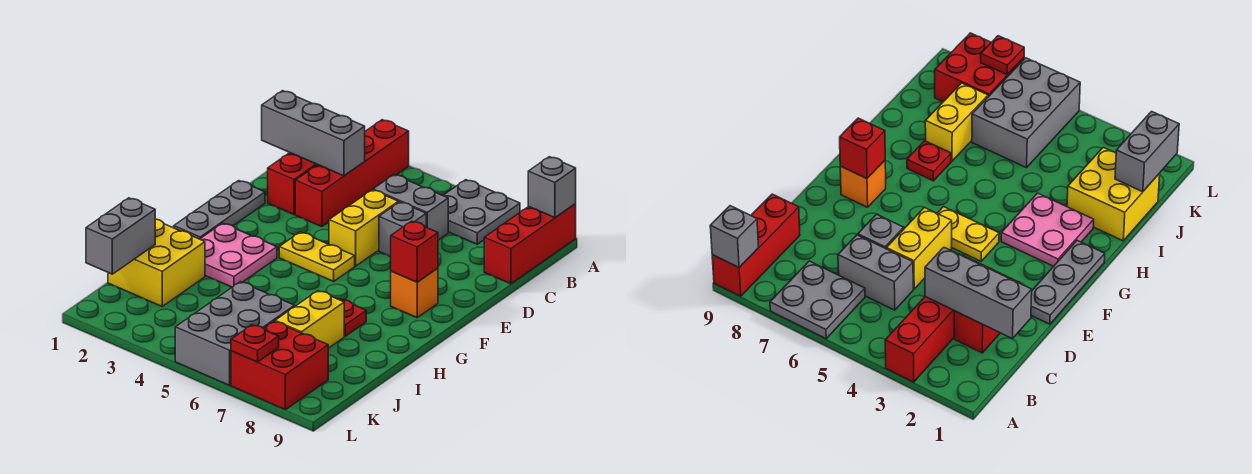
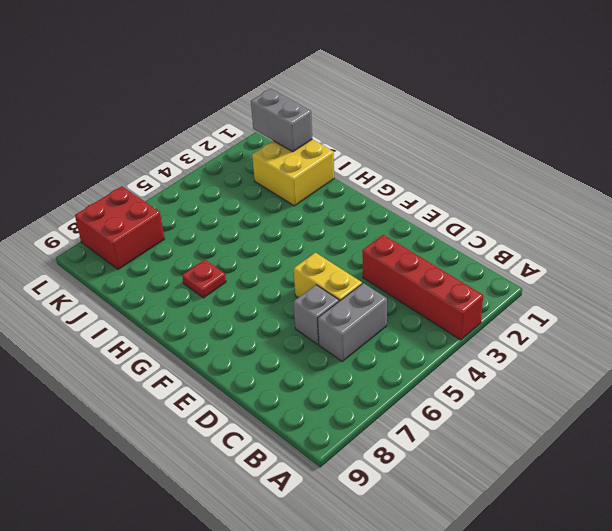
none -> grey plate A6:B7 level 1
none -> red brick A9:C9 level 1
none -> red brick C2:D2 level 1

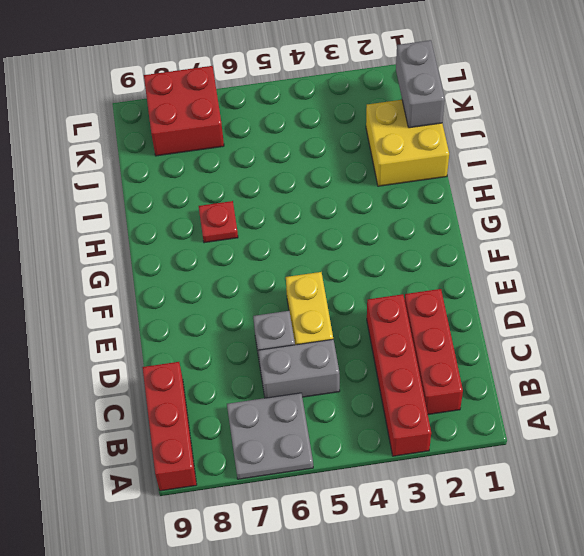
red brick B2:D2 level 1 -> red brick C2:D2 level 1
none -> grey plate E1:G1 level 1
none -> yellow plate F4:F5 level 1
none -> orange brick F8 level 1

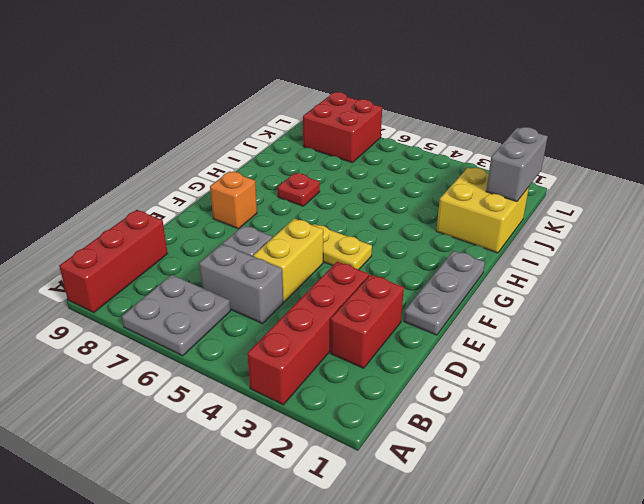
none -> pink plate G2:H3 level 1
none -> yellow brick I7:J7 level 1
none -> grey brick J5:L6 level 1

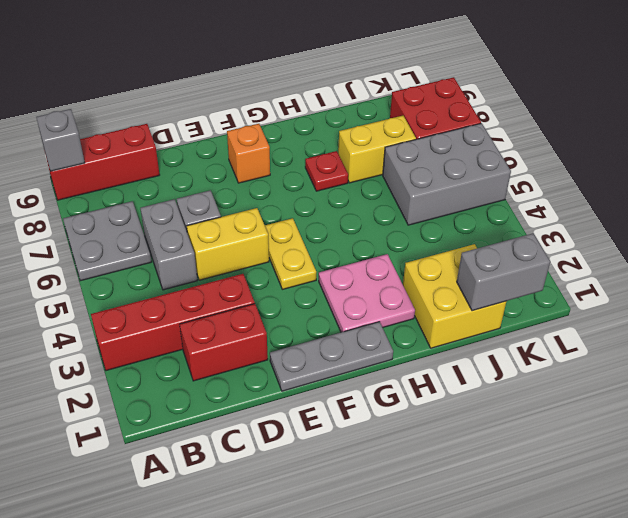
none -> grey brick C1:C3 level 2
none -> red brick F8 level 2
none -> red plate L7 level 2

